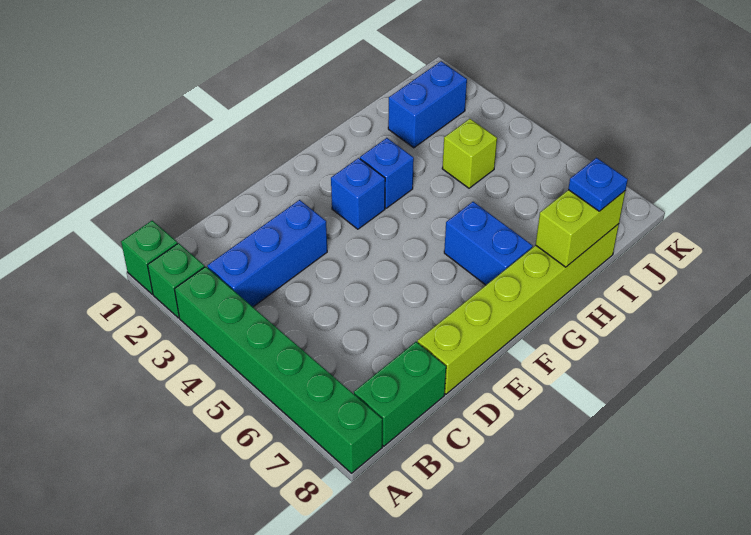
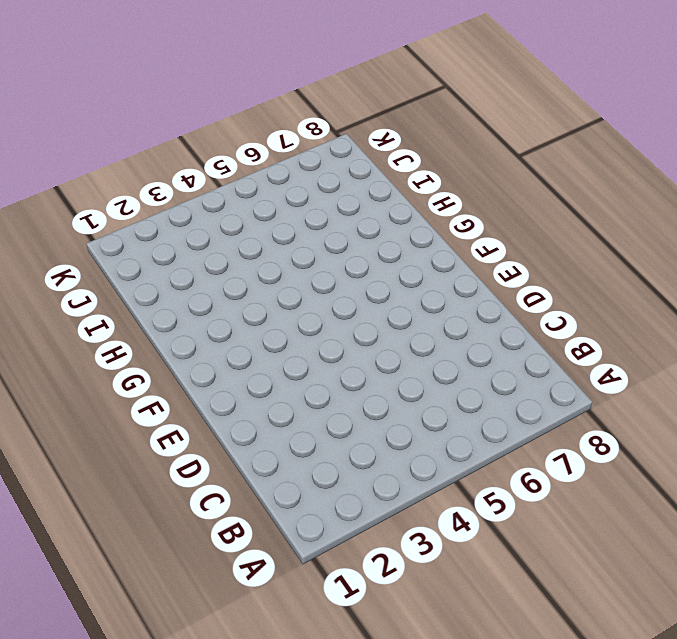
none -> green brick A1 level 1
none -> green brick A2 level 1
none -> green brick A3:A8 level 1

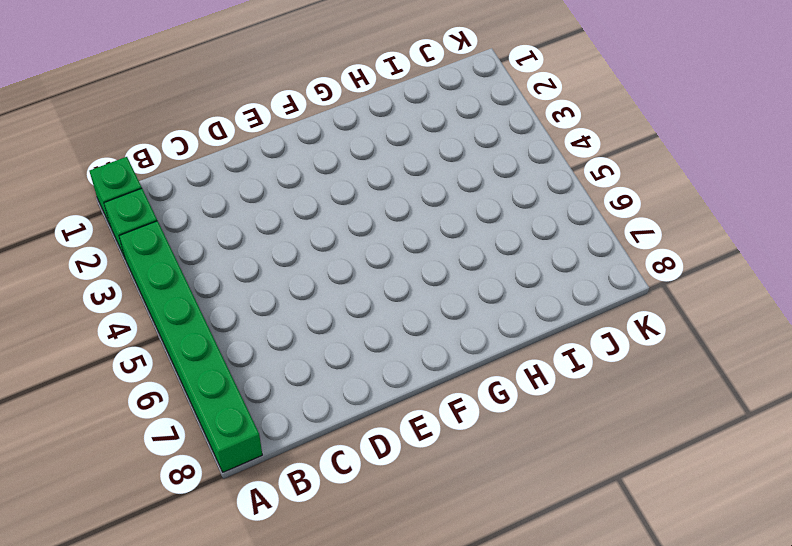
none -> blue brick B3:D3 level 1
none -> green brick B8:C8 level 1
none -> lime brick D8:I8 level 1

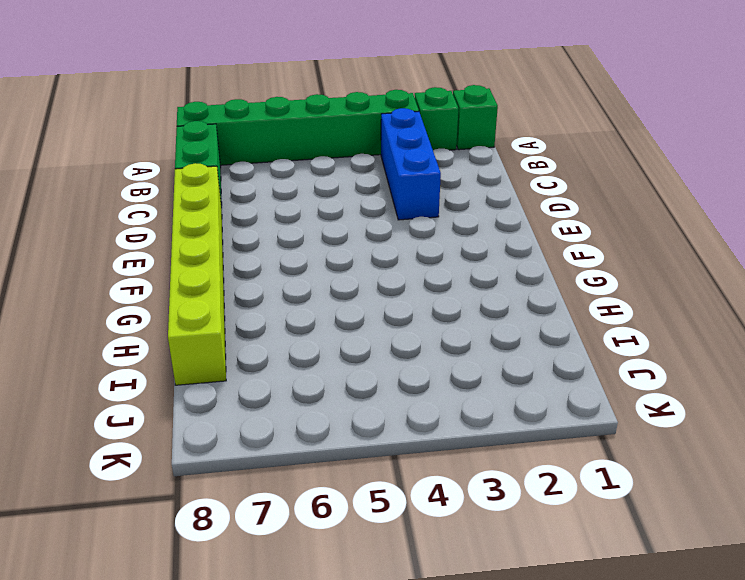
none -> blue brick F3 level 1
none -> blue brick G3 level 1
none -> blue brick G6:G7 level 1

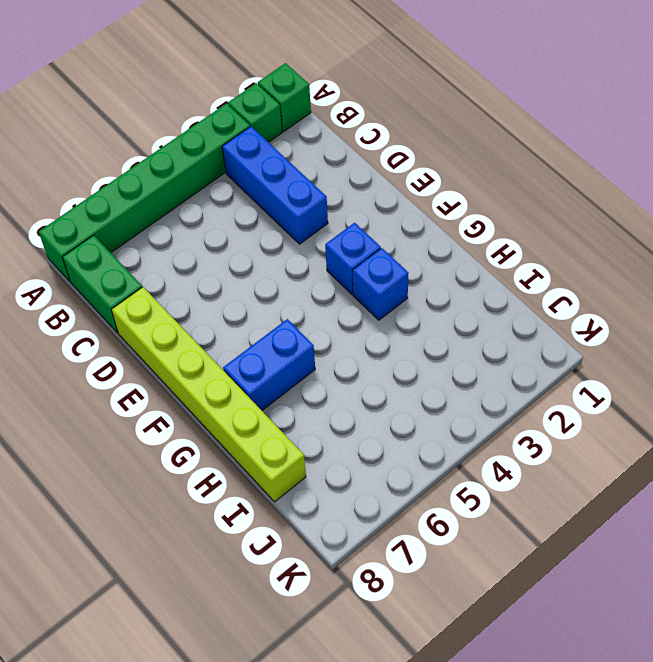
none -> blue brick I2:J2 level 1
none -> lime brick I4 level 1
none -> lime brick H8:I8 level 2

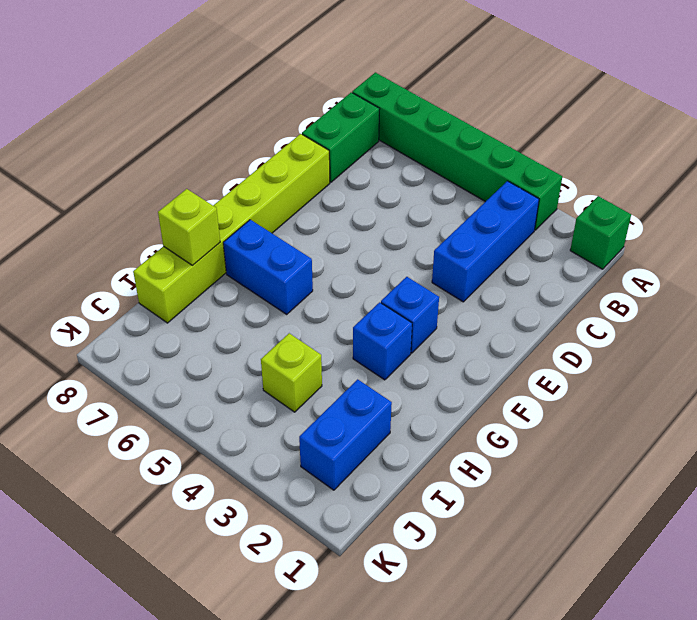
lime brick H8 level 2 -> lime brick H8:I8 level 2
none -> green brick A2 level 1
none -> blue plate I8 level 3

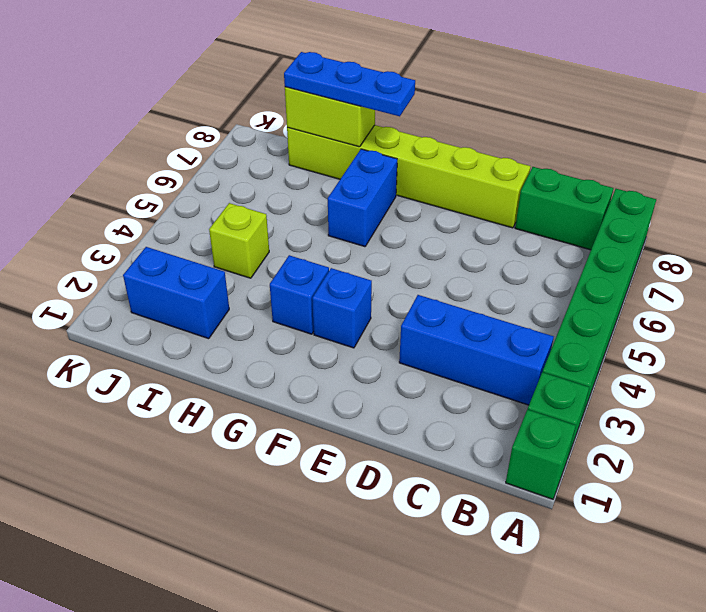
blue plate G8:I8 level 3 -> blue plate I8 level 3

